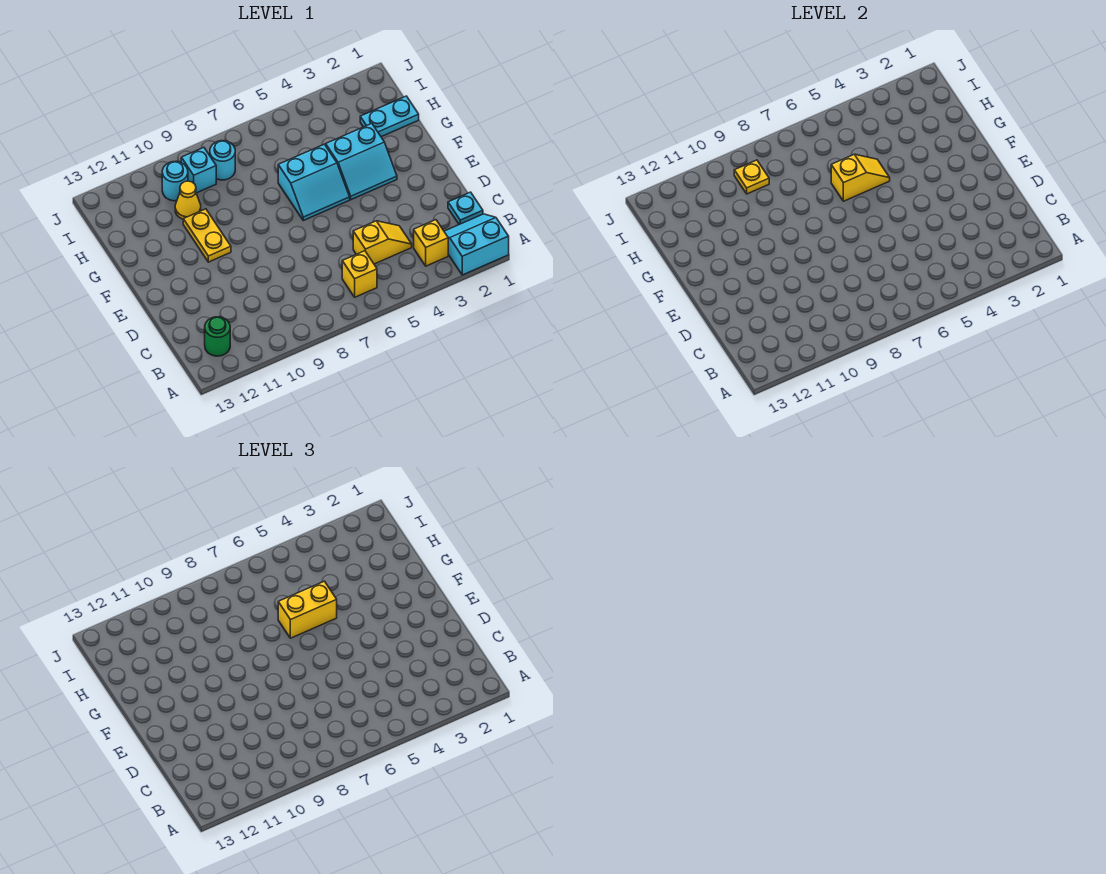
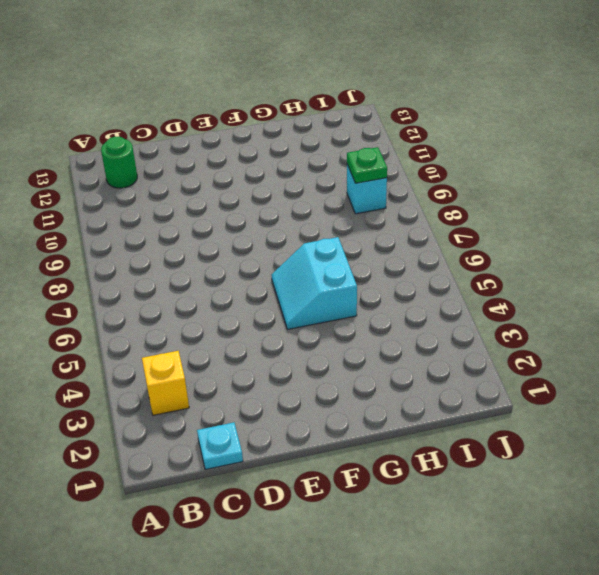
green plate I9 level 2 -> yellow plate I9 level 2
none -> cyan slope A1:B2 level 1 top A
none -> yellow brick B6 level 1
none -> yellow slope C4:C5 level 1 top 5

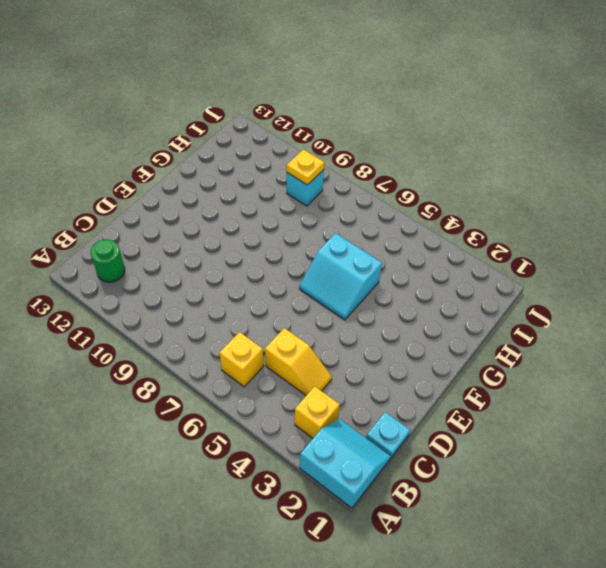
none -> cyan slope F3:G4 level 1 top G
none -> yellow plate F10:G10 level 1
none -> cyan plate H1:H2 level 1

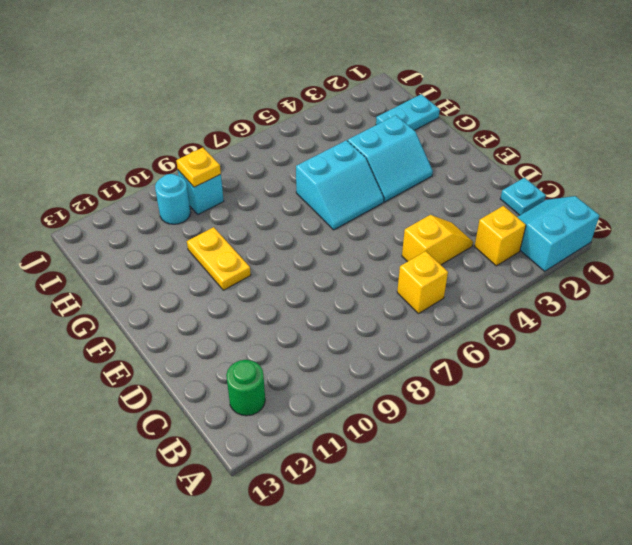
none -> yellow cone H10 level 1
none -> cyan round brick I8 level 1
none -> yellow slope G5:G6 level 2 top 6

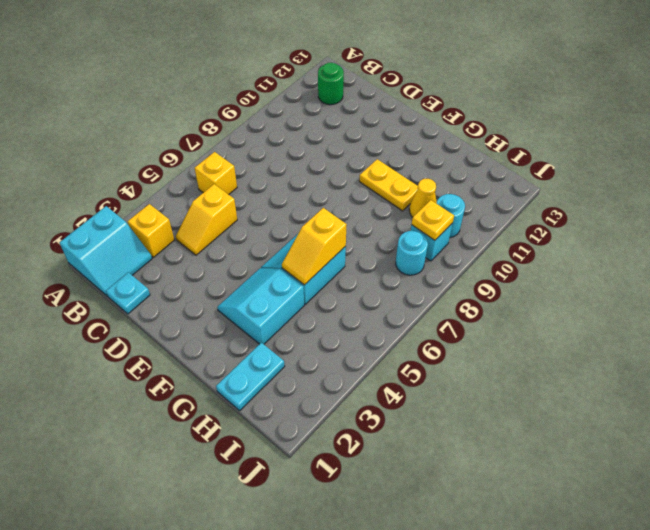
none -> yellow brick G5:G6 level 3

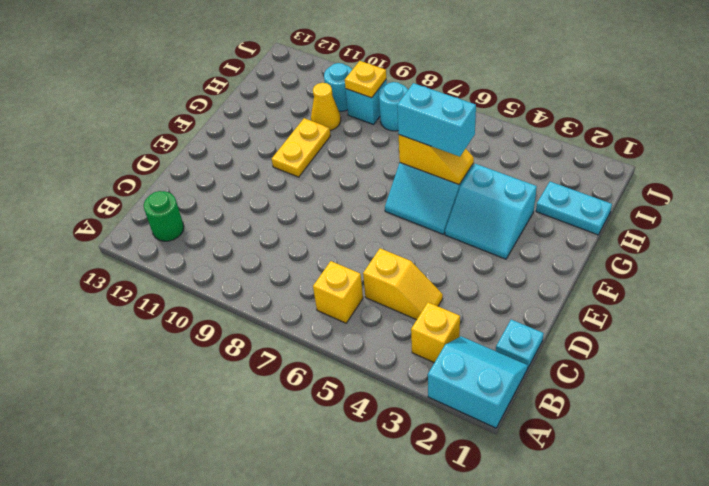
cyan brick G5:G6 level 3 -> yellow brick G5:G6 level 3

